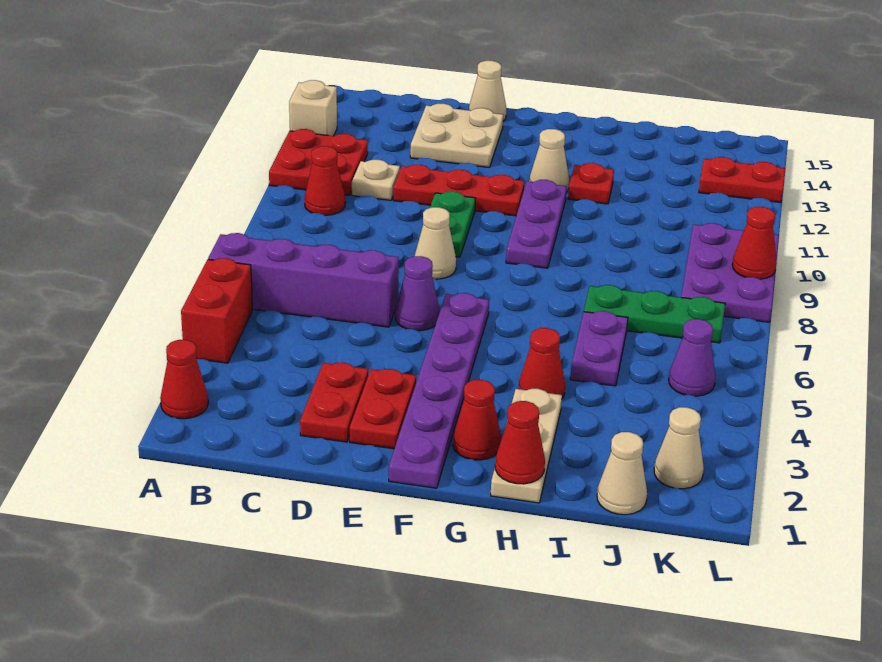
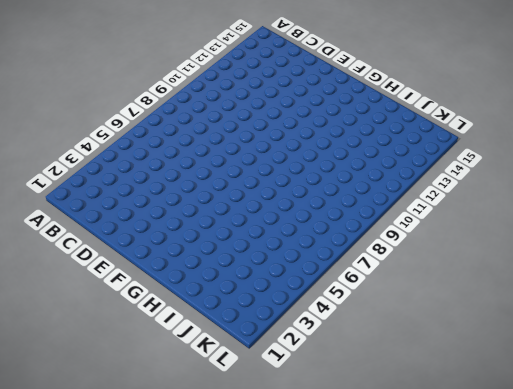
none -> red cone A2 level 1
none -> red brick A4:A5 level 1
none -> purple brick A6:D6 level 1
none -> red plate A11:B12 level 1

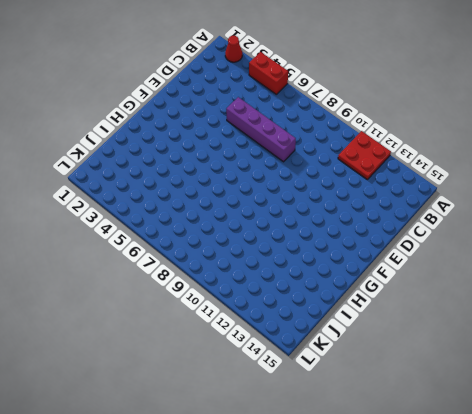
purple brick D5:D8 level 1 -> purple brick A6:D6 level 1
none -> tan brick A13 level 1
none -> red cone B10 level 1
none -> tan plate C11 level 1
none -> red plate D2:D3 level 1

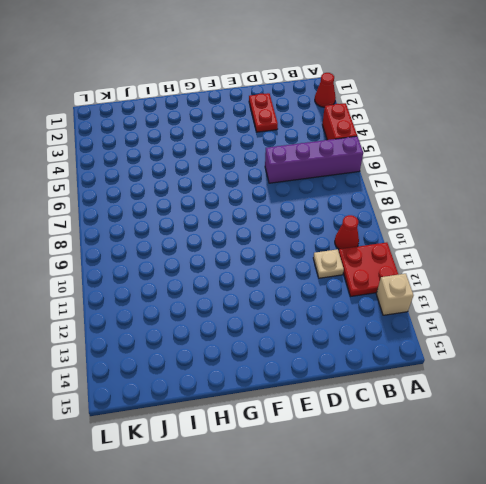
none -> red plate D11:F11 level 1
none -> tan plate D13:E14 level 1
none -> red plate E2:E3 level 1
none -> purple cone E6 level 1

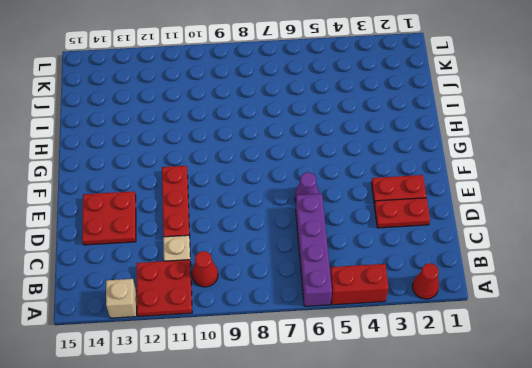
red plate D13:E14 level 1 -> tan plate D13:E14 level 1
none -> tan cone E8 level 1
none -> green plate E9:E10 level 1
none -> tan cone E15 level 1
none -> purple plate F1:F6 level 1

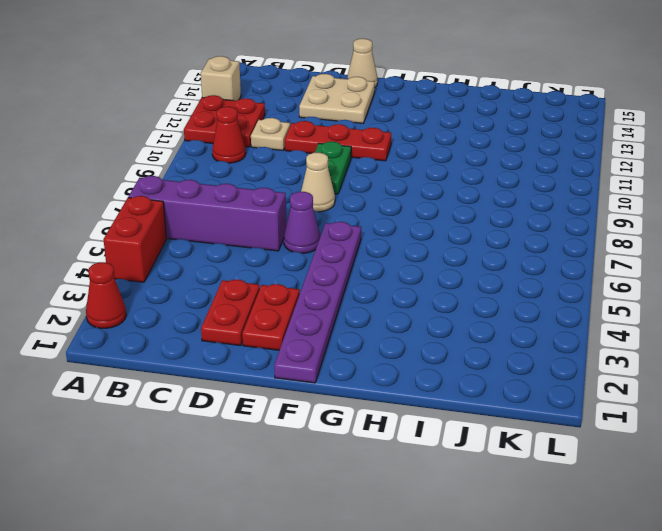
none -> red cone G2 level 1
none -> purple plate G9:G11 level 1
none -> tan cone G12 level 1
none -> tan plate H1:H3 level 1

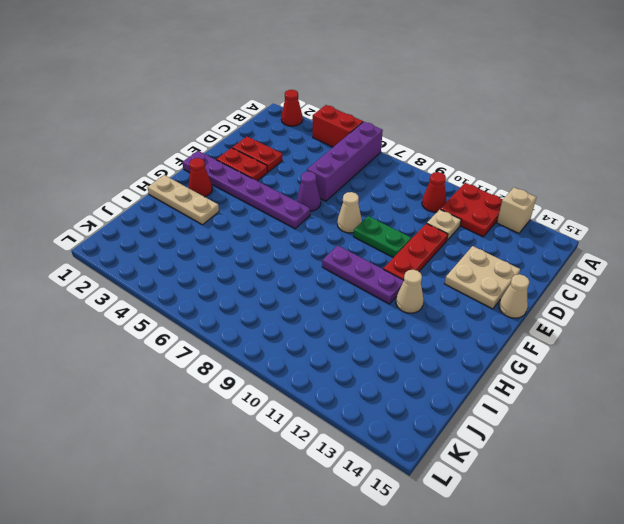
none -> red cone H4 level 1
none -> red plate H12 level 1
none -> purple plate I5:I6 level 1
none -> green plate I7:K7 level 1

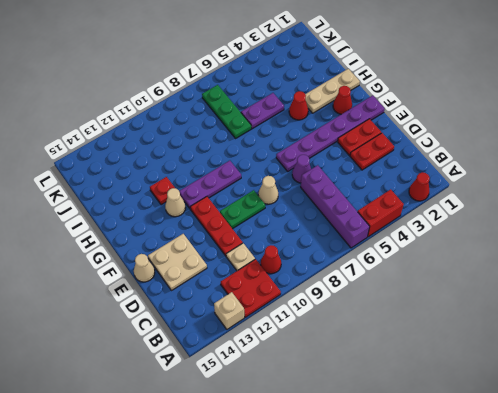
none -> tan cone J1 level 1
none -> tan cone K2 level 1
none -> purple cone K5 level 1
none -> purple plate K8:L10 level 1

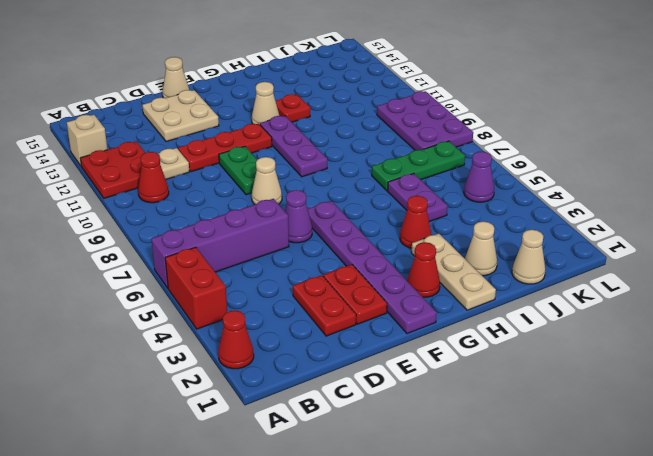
tan cone I2 level 1 -> tan cone K2 level 1
none -> red plate K13:L13 level 1
none -> red cone H1 level 2
none -> red cone L9 level 2

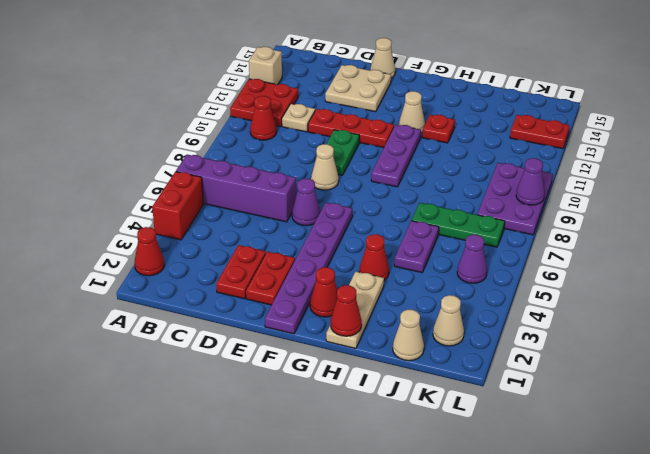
purple cone L9 level 2 -> red cone L9 level 2

